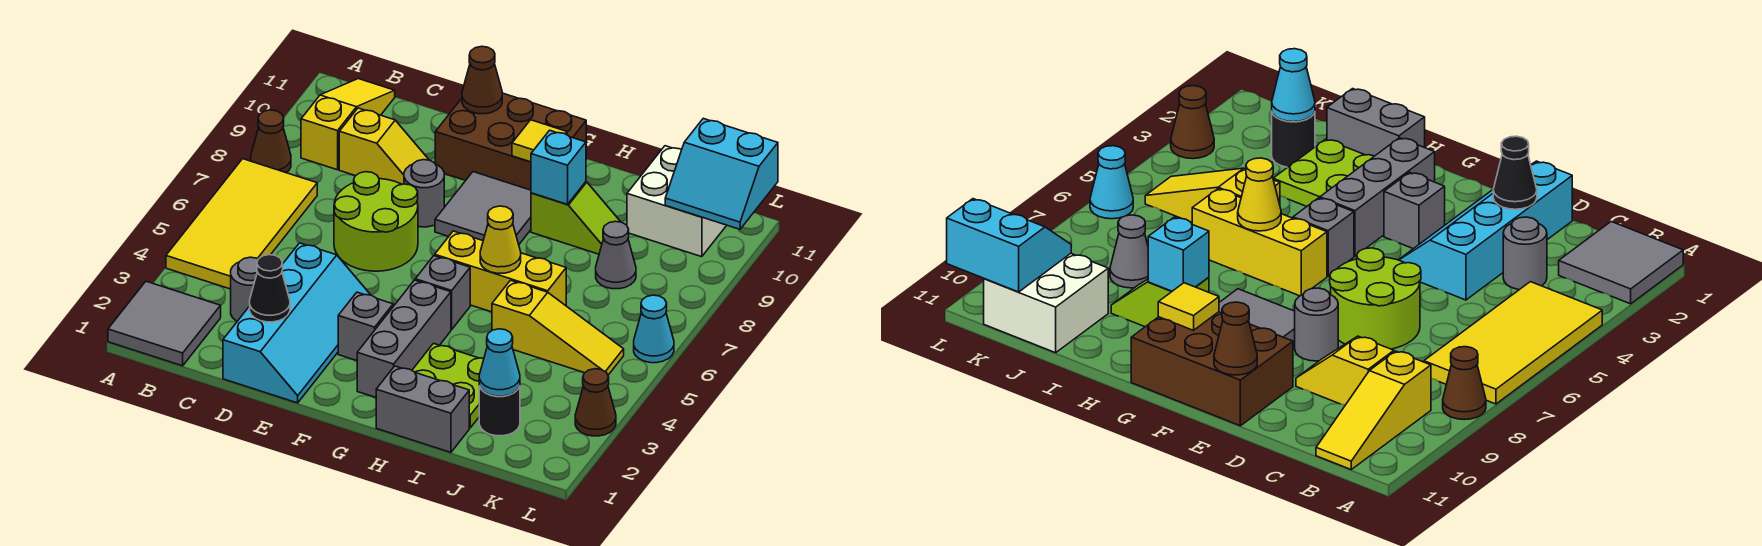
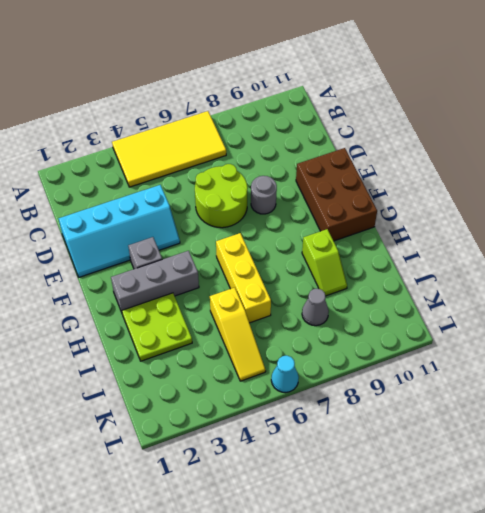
none -> grey tile A1:B2 level 1
none -> brown cone A8 level 1
none -> yellow slope B9:B11 level 1 top 9
none -> grey round brick C3 level 1

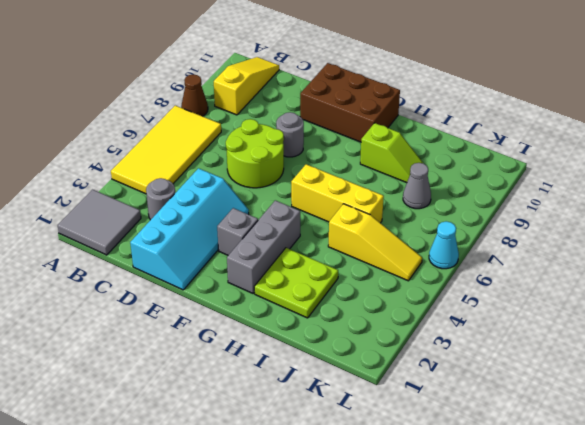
none -> yellow slope C9:D9 level 1 top C
none -> grey tile F8:G9 level 1
none -> grey brick G5 level 1
none -> grey brick H1:I1 level 1

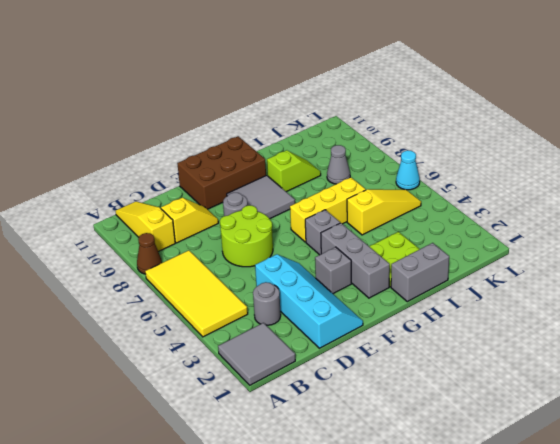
none -> black round brick J2 level 1
none -> white brick J10:K11 level 1
none -> brown cone L3 level 1
none -> black cone D2 level 2

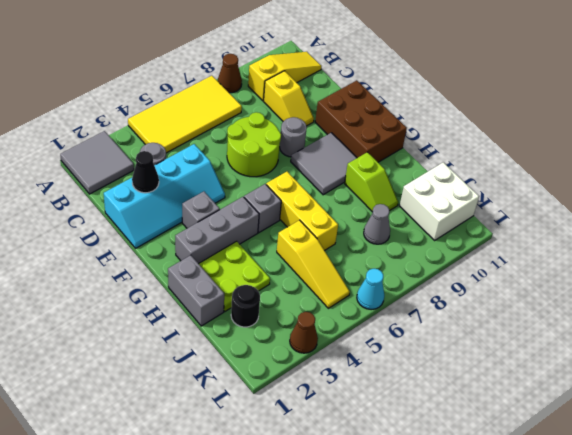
none -> brown cone E11 level 2
none -> yellow tile G10 level 2
none -> yellow cone H6 level 2
none -> cyan brick H9 level 2

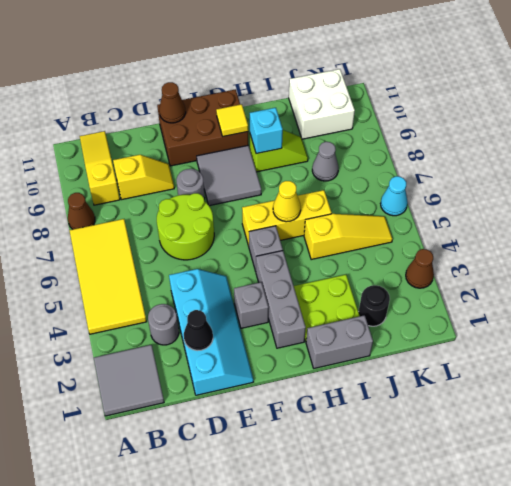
none -> cyan cone J2 level 2
none -> cyan slope K10:L11 level 2 top 11

